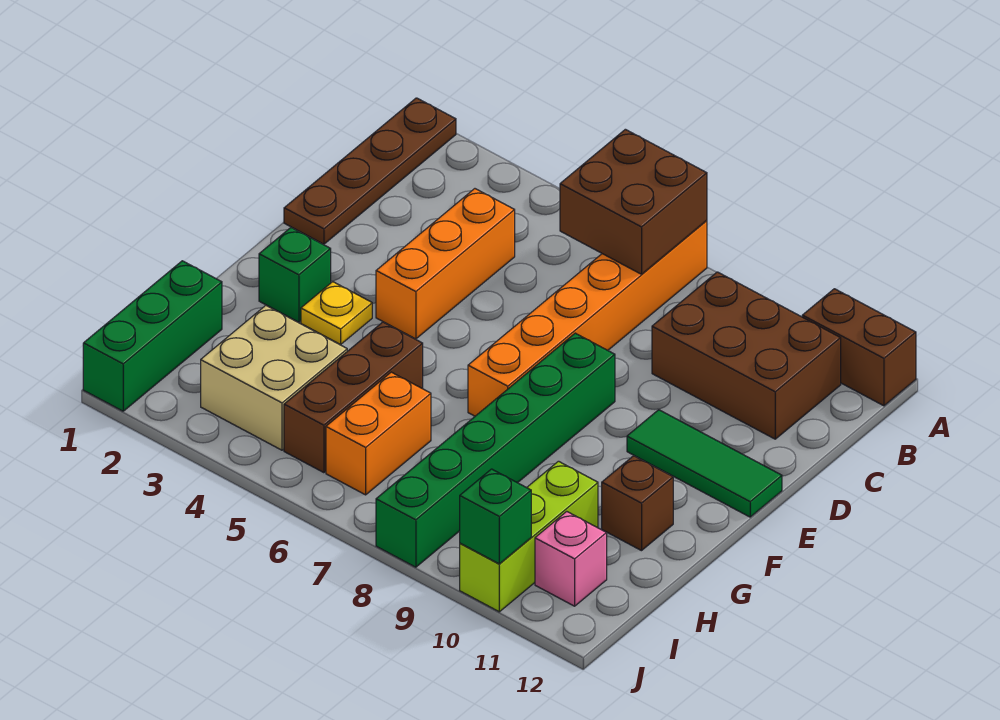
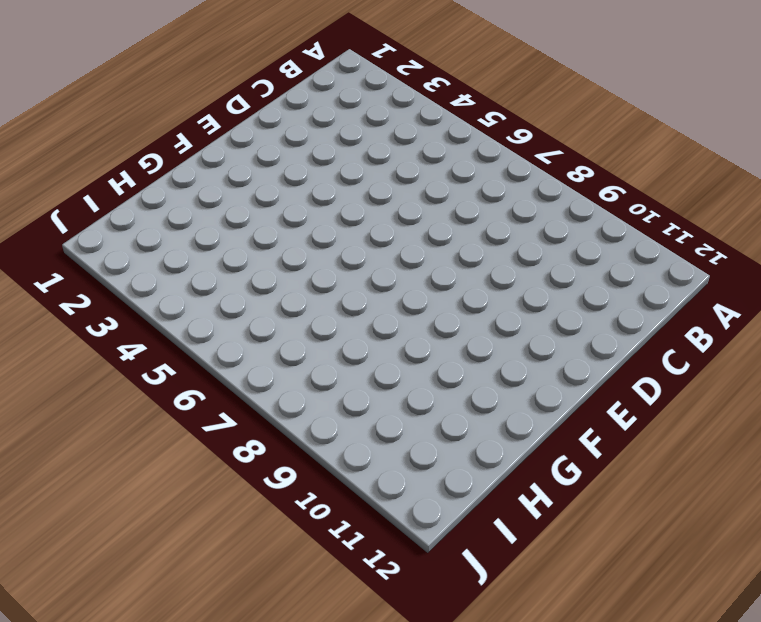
none -> brown plate A1:D1 level 1
none -> orange brick A7:F7 level 1
none -> brown brick A11:A12 level 1

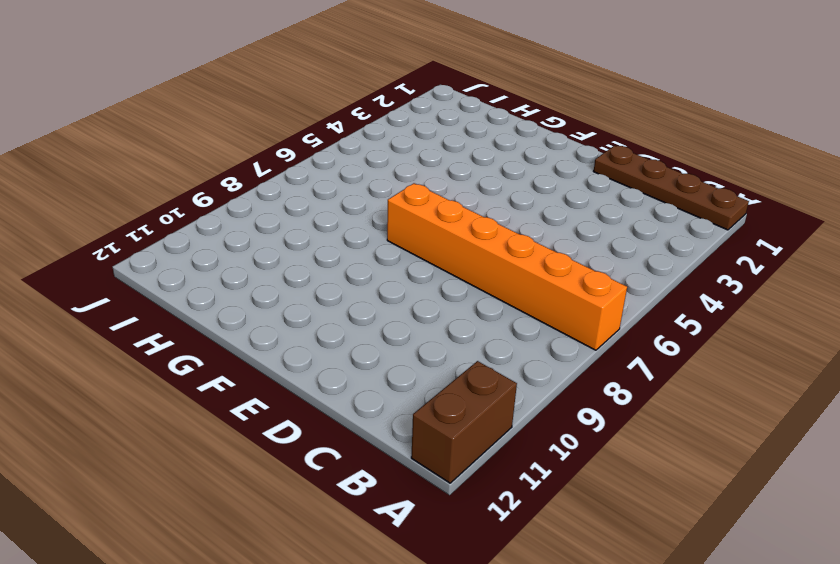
none -> brown brick B9:C11 level 1
none -> orange brick C4:E4 level 1
none -> green brick E8:J8 level 1

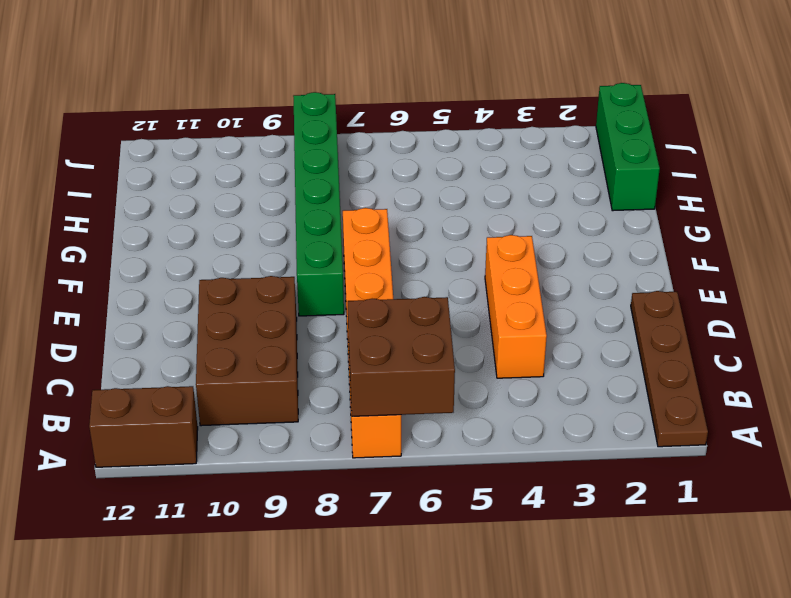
brown brick B9:D10 level 1 -> brown brick B9:C11 level 1
none -> green tile E10:E12 level 1
none -> green brick F2 level 1
none -> yellow plate F3 level 1

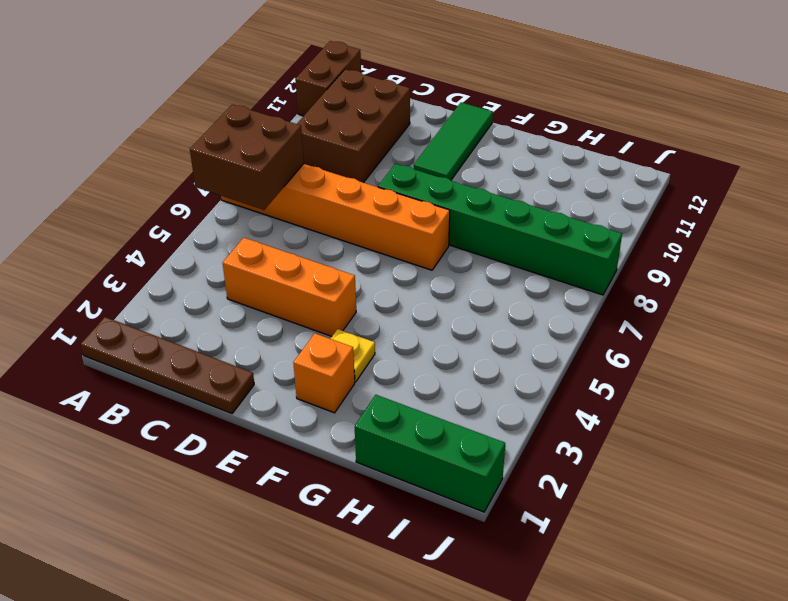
orange brick F2 level 1 -> green brick F2 level 1
none -> brown brick G5:I5 level 1
none -> brown brick G11 level 1
none -> tan brick H3:I4 level 1

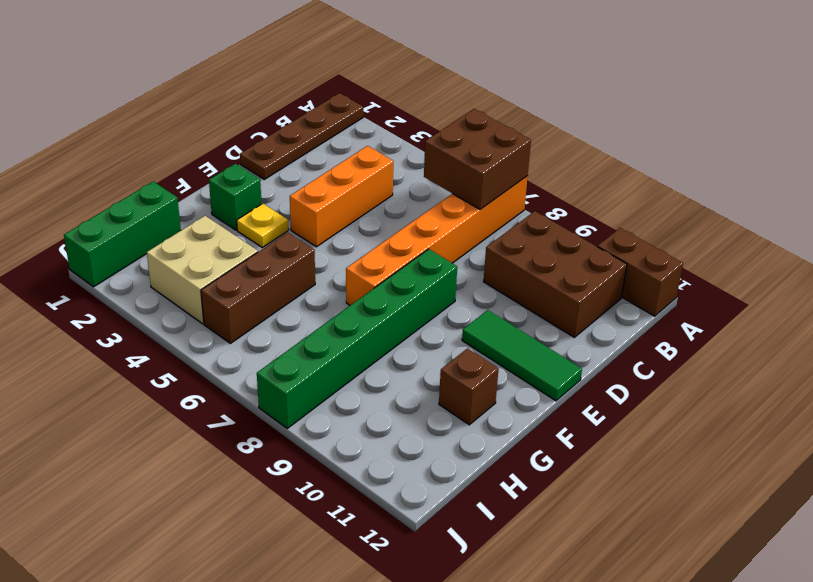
none -> orange brick H6:I6 level 1
none -> lime brick H10:J10 level 1
none -> pink brick I11 level 1

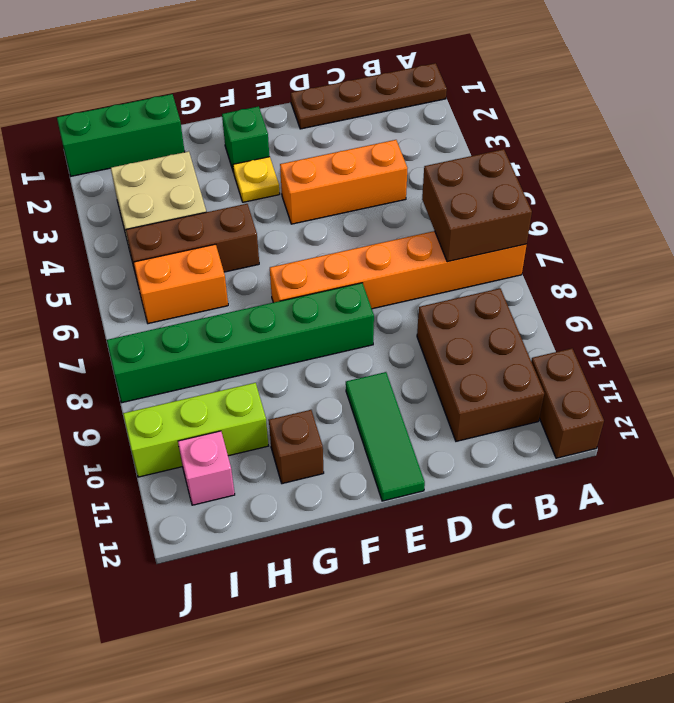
none -> green brick J10 level 2

